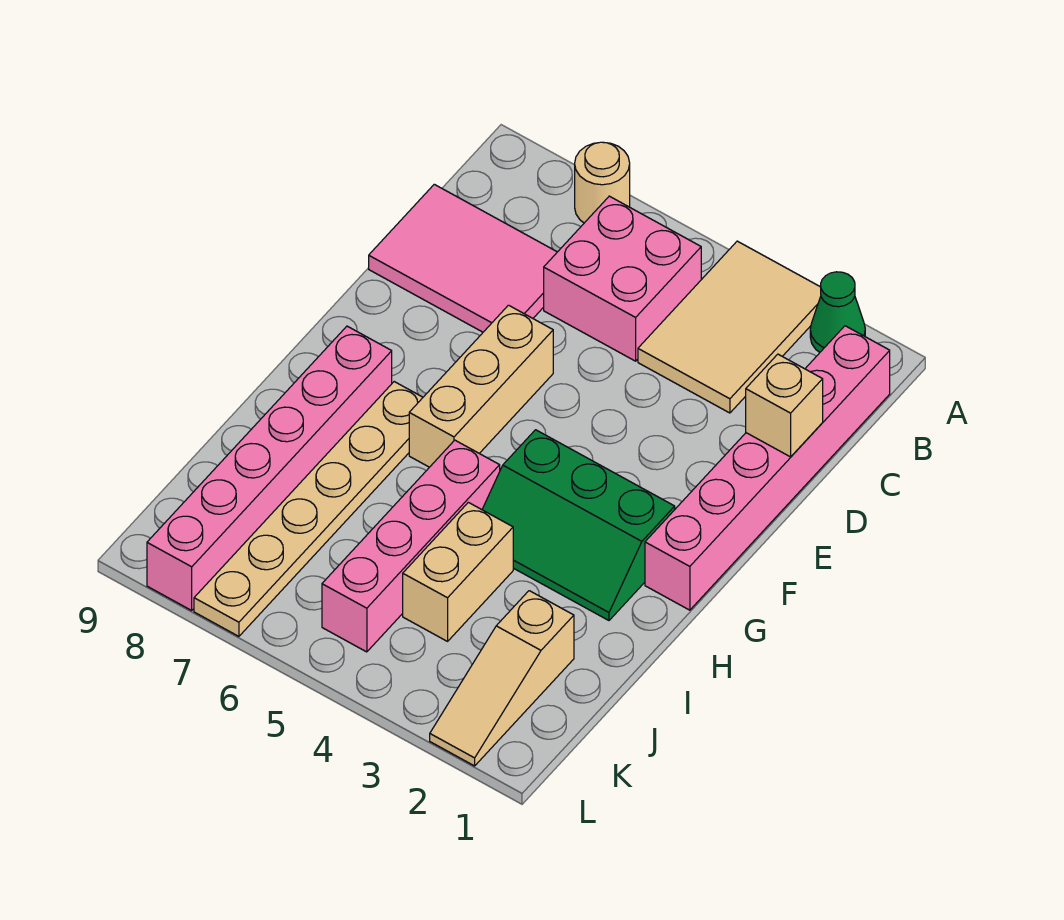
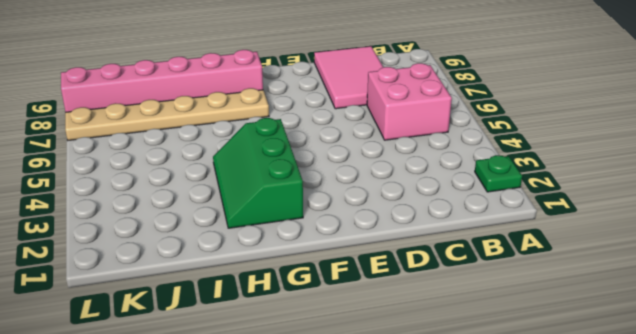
green plate A2 level 1 -> green cone A2 level 1
none -> tan tile A3:C4 level 1
none -> tan round brick A7 level 1
none -> pink brick B1:G1 level 1

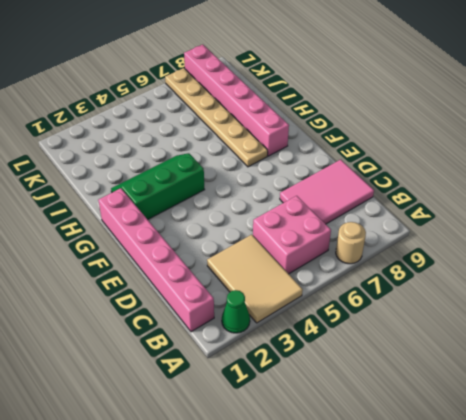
none -> tan brick E6:G6 level 1
none -> pink brick H5:K5 level 1
none -> tan brick I4:J4 level 1

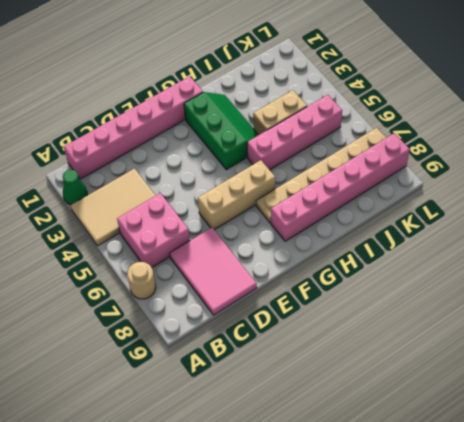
none -> tan slope J2:L2 level 1 top J
none -> tan brick D1 level 2

